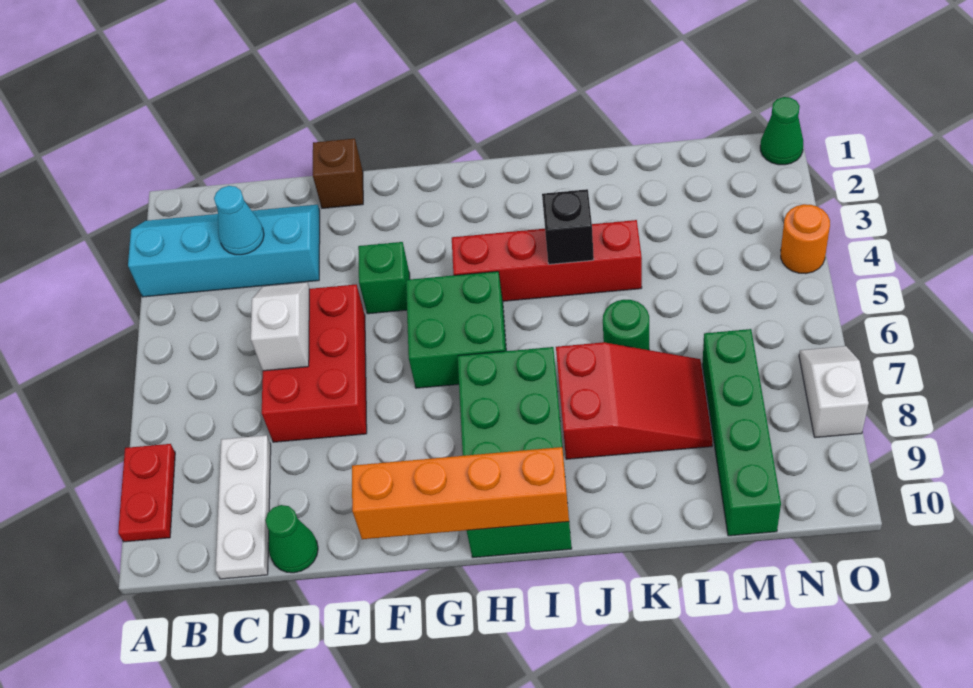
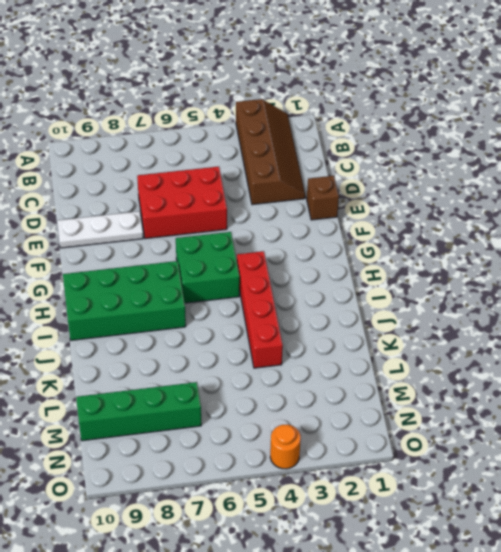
brown slope A2:D3 level 1 top 3 -> cyan slope A2:D3 level 1 top 3
white plate E8:E10 level 1 -> white plate C8:C10 level 1
none -> red plate A8:A9 level 1
none -> green cone D10 level 1
none -> green brick F4 level 1

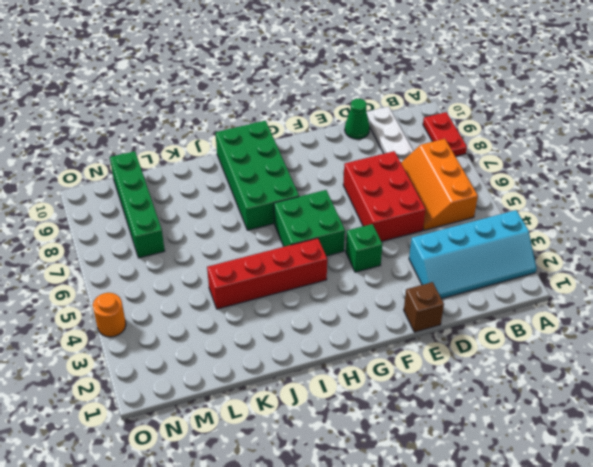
orange slope B5:C7 level 1 top B -> none
none -> red slope J7:L8 level 1 top J
none -> green round brick K6 level 1
none -> green cone O1 level 1

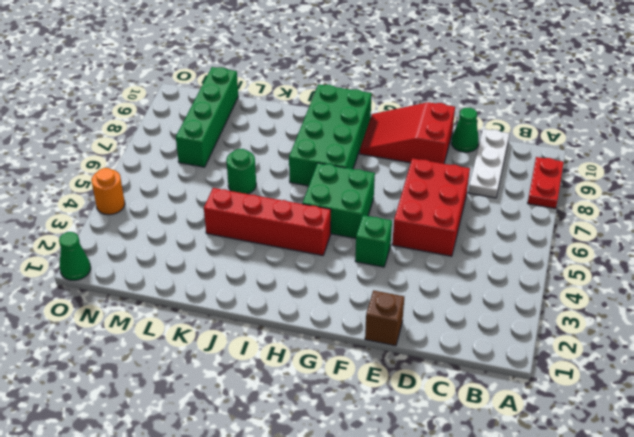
red slope E9:G10 level 1 top E -> red slope J7:L8 level 1 top J
none -> cyan slope A2:D3 level 1 top 3
none -> white slope O7:O8 level 1 top 8
none -> cyan cone C3 level 2

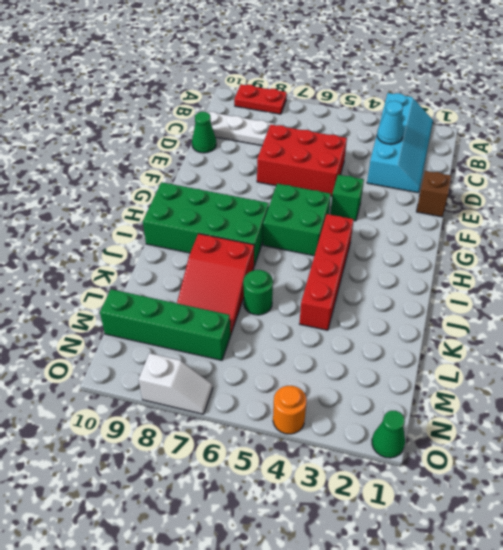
none -> white slope D5:D6 level 2 top 6
none -> orange brick F10:I10 level 2
none -> black brick J4 level 2

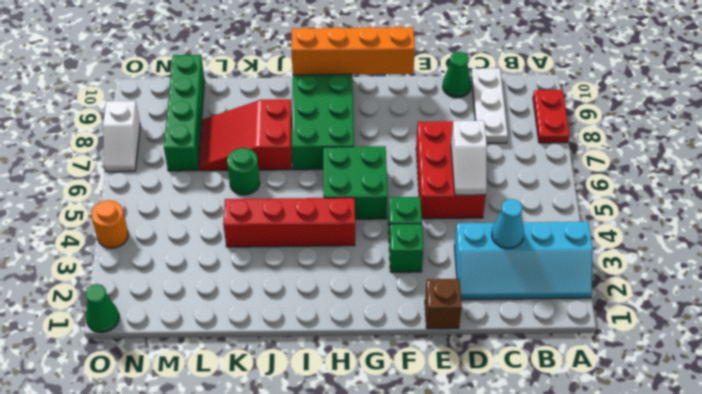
green brick F3 level 1 -> none
none -> black brick J4 level 2

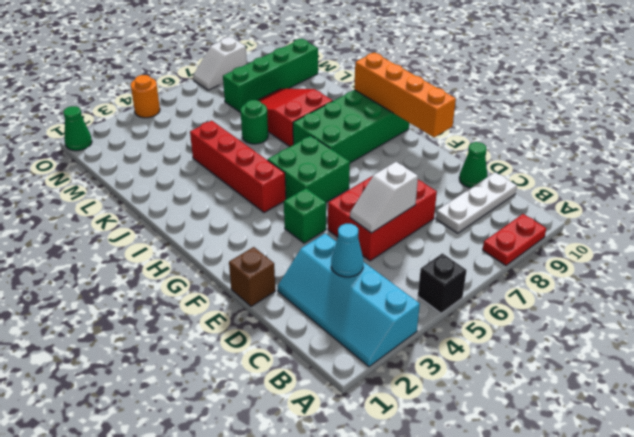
black brick A5 level 1 -> black brick J4 level 2

